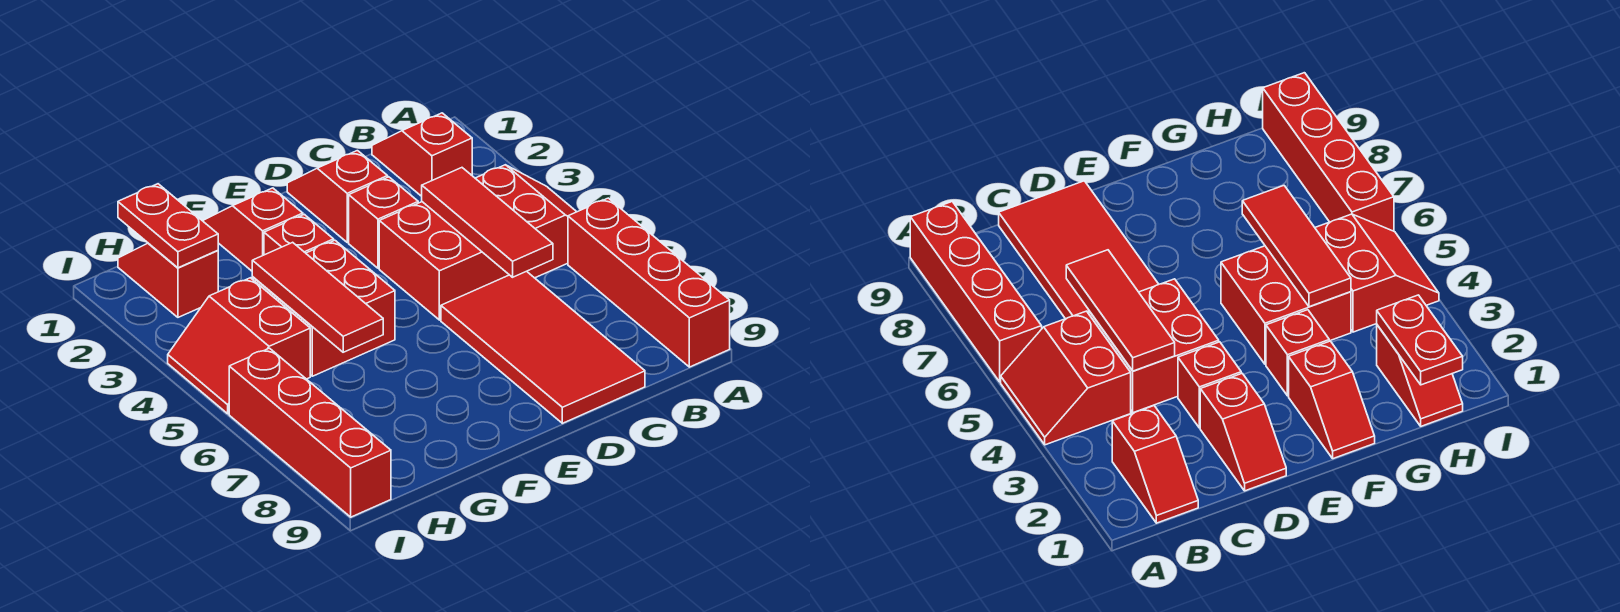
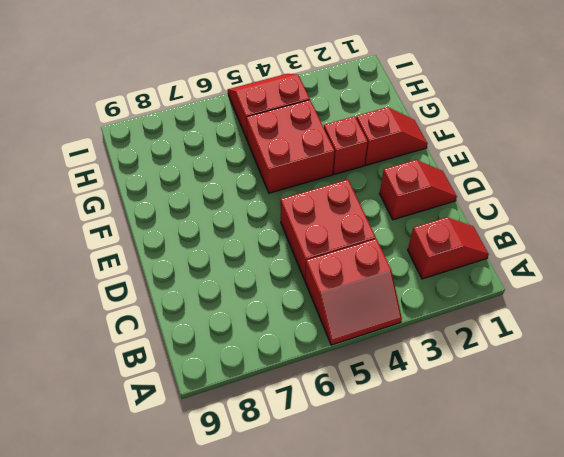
none -> red brick A6:A9 level 1
none -> red tile C6:D9 level 1
none -> red brick D3 level 1

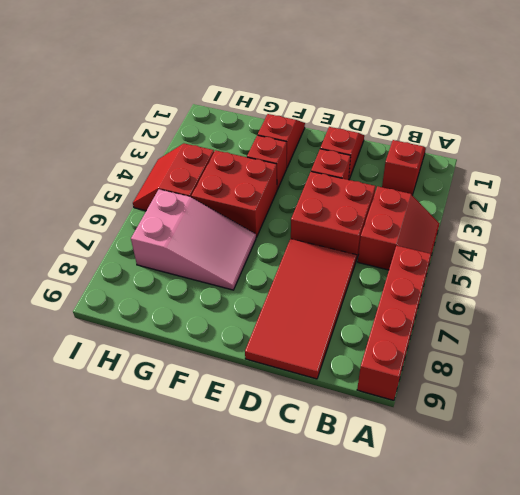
pink slope F6:H7 level 1 top H -> none
none -> red slope H1:H2 level 1 top 2
none -> red brick I6:I9 level 1
none -> red tile C4:C6 level 2

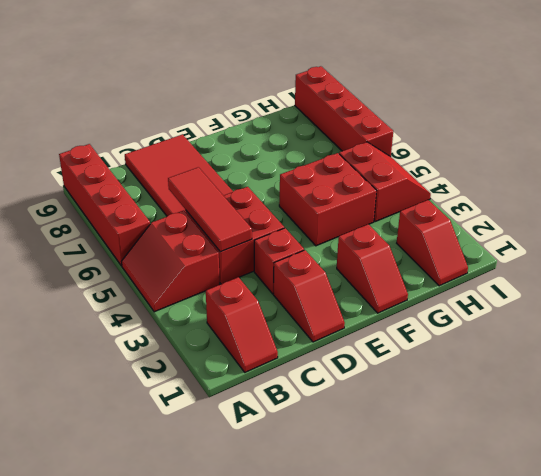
none -> red brick F3 level 1
none -> red tile G4:G6 level 2
none -> red plate H1:H2 level 2

